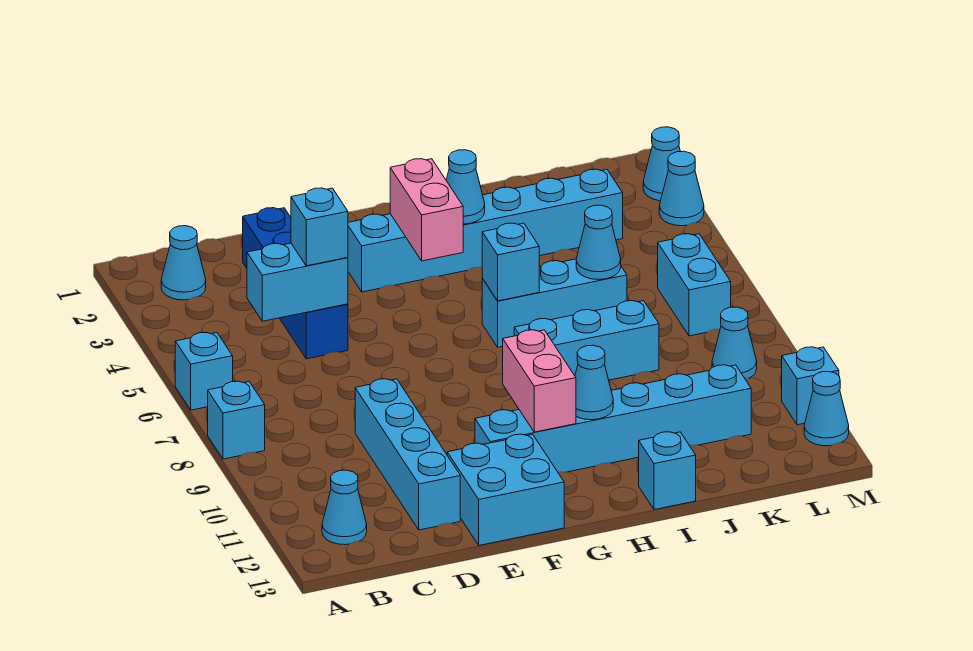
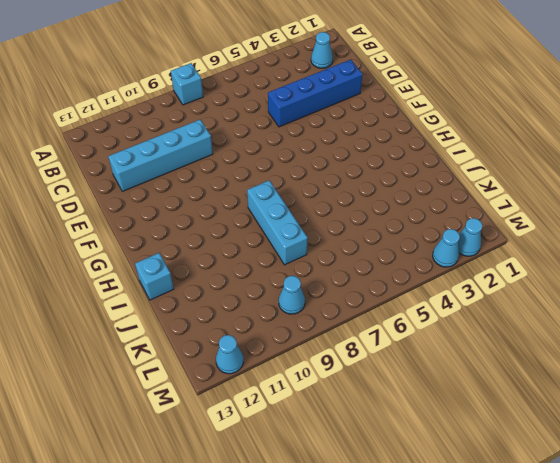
none -> cyan brick A6 level 1
none -> cyan cone B12 level 1
none -> cyan brick E12:F13 level 1

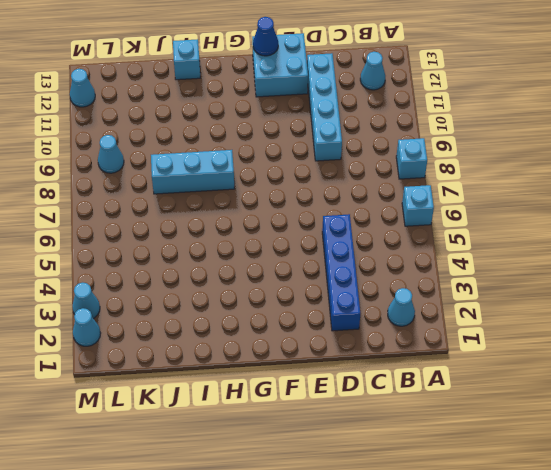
blue cone F13 level 2 -> none
none -> cyan brick F3:K3 level 1
none -> cyan brick F11:K11 level 1
none -> cyan brick H6:J6 level 1

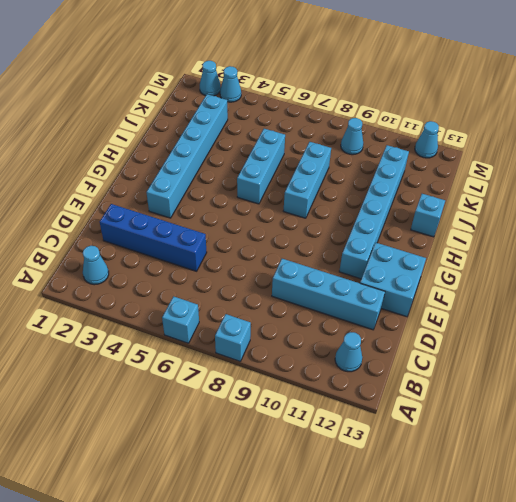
none -> cyan brick L6:L7 level 1
none -> cyan brick M11 level 1
none -> cyan brick C5:D5 level 2

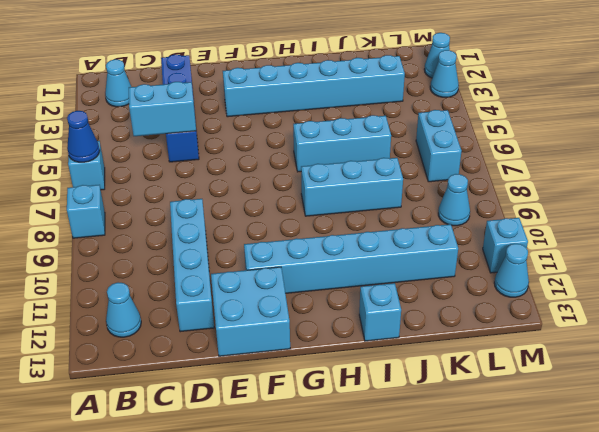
blue cone A6 level 2 -> none
none -> pink brick G3:G4 level 2
none -> pink brick G10:G11 level 2
none -> cyan cone H3 level 2

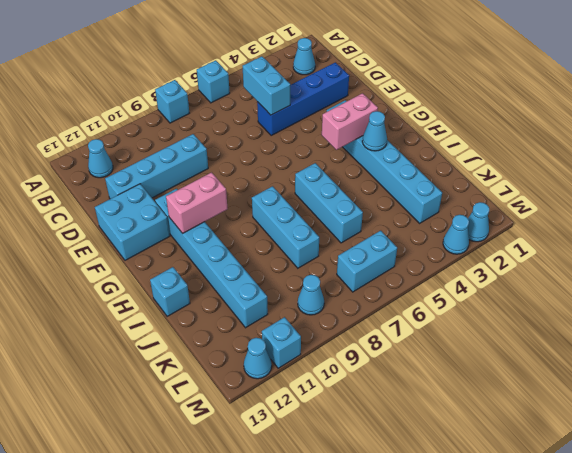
none -> cyan brick H6 level 2
none -> cyan cone H11 level 2
none -> cyan cone J6 level 2

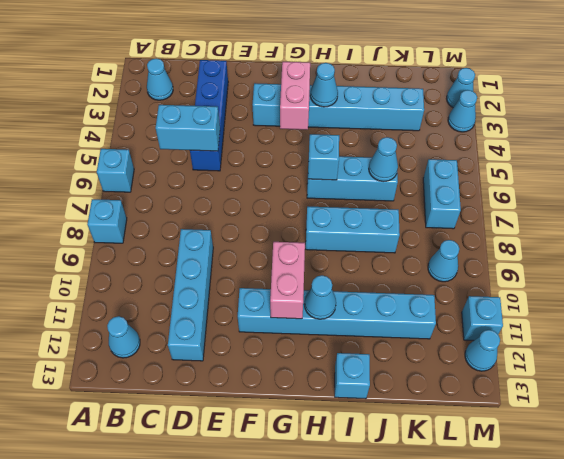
none -> cyan brick E12:F13 level 1
none -> cyan brick D5 level 3

